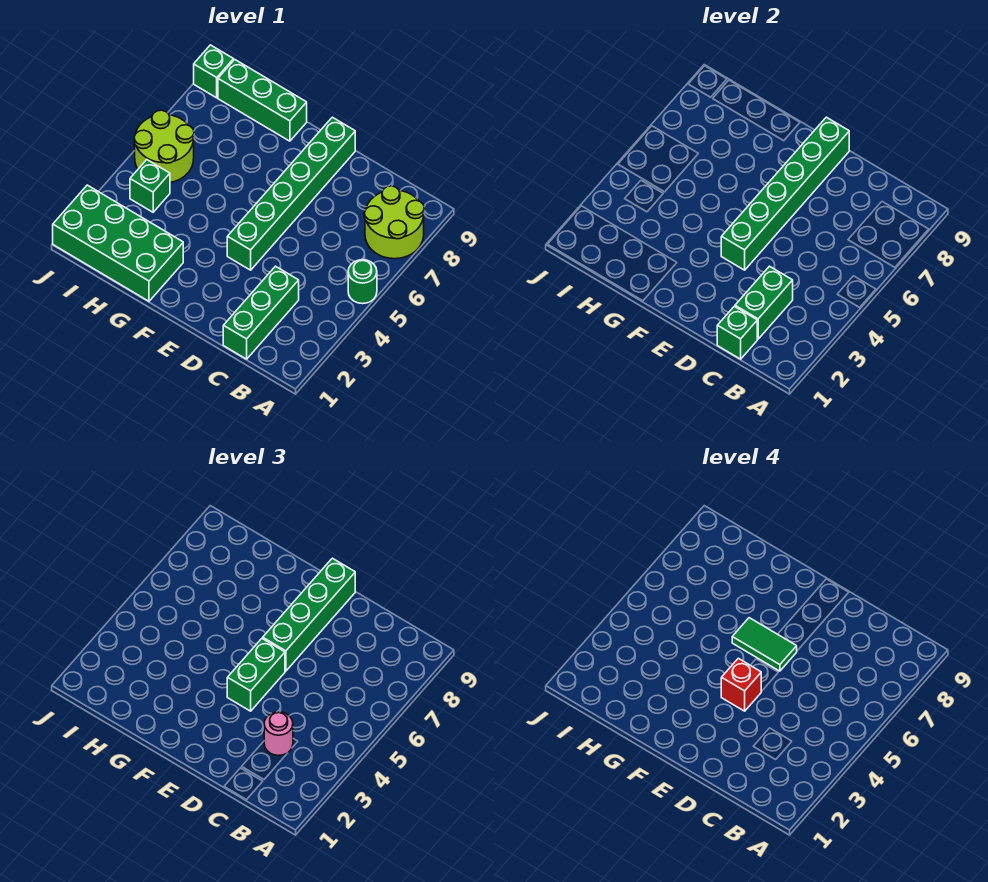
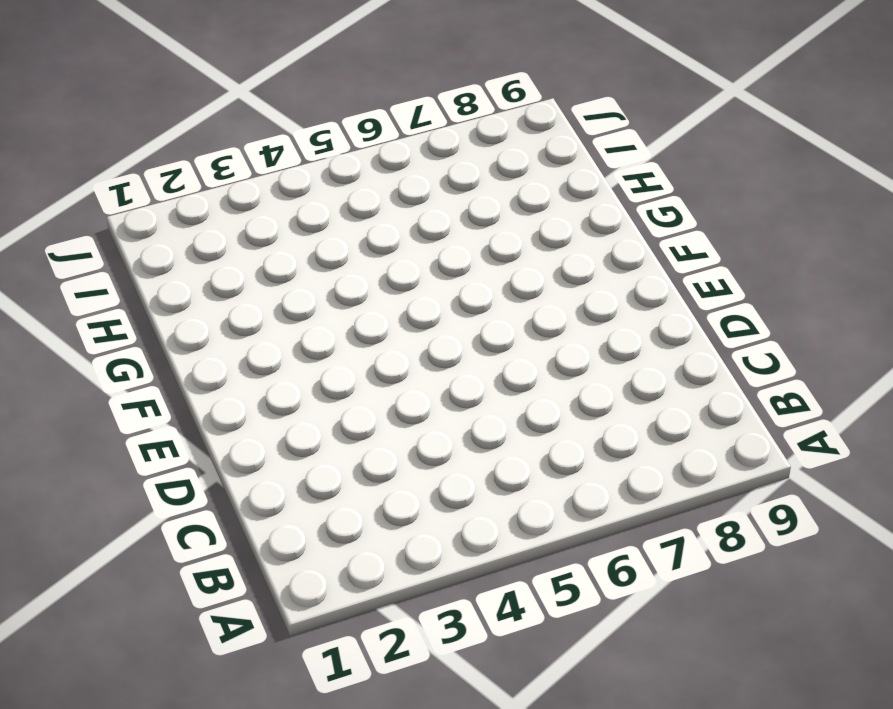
none -> green round brick A5 level 1
none -> lime round brick A7:B8 level 1
none -> green brick C1:C3 level 1

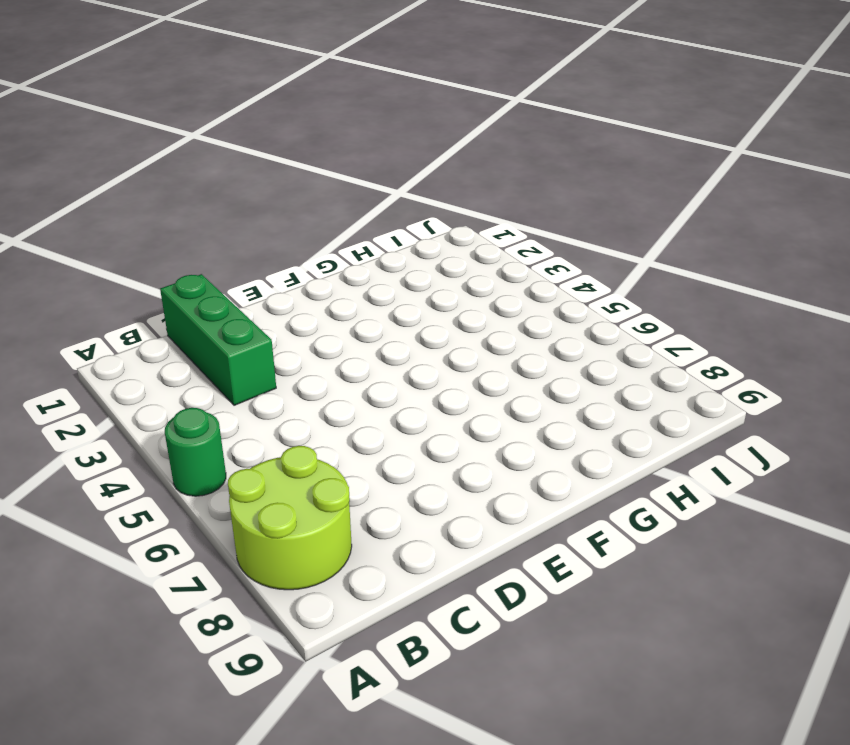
none -> green brick E4:E9 level 1
none -> green brick G1:J2 level 1
none -> green brick G9:I9 level 1

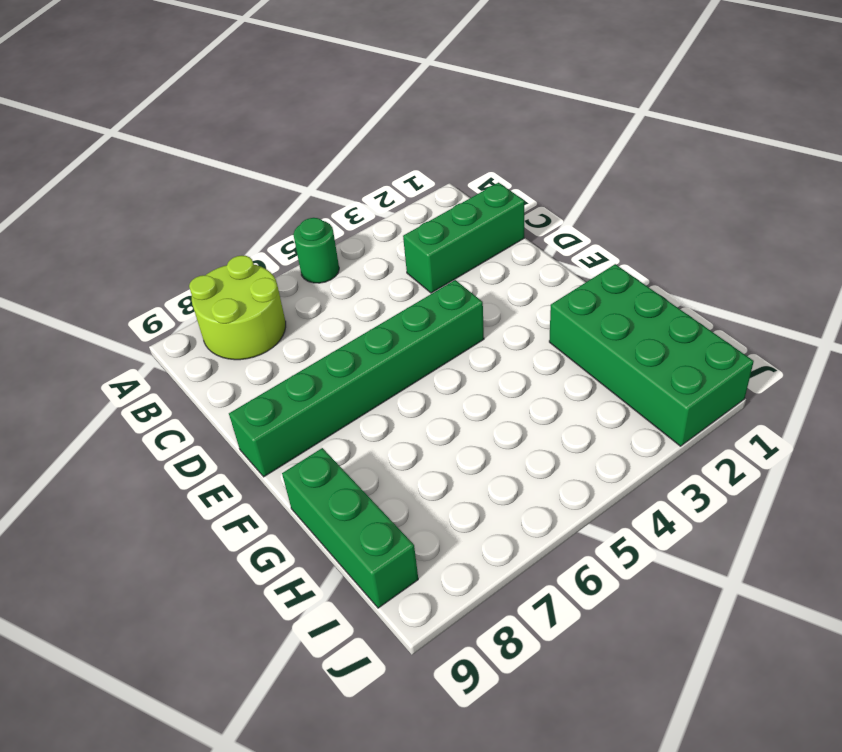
none -> green brick I4 level 1
none -> lime round brick I5:J6 level 1
none -> green brick J9 level 1

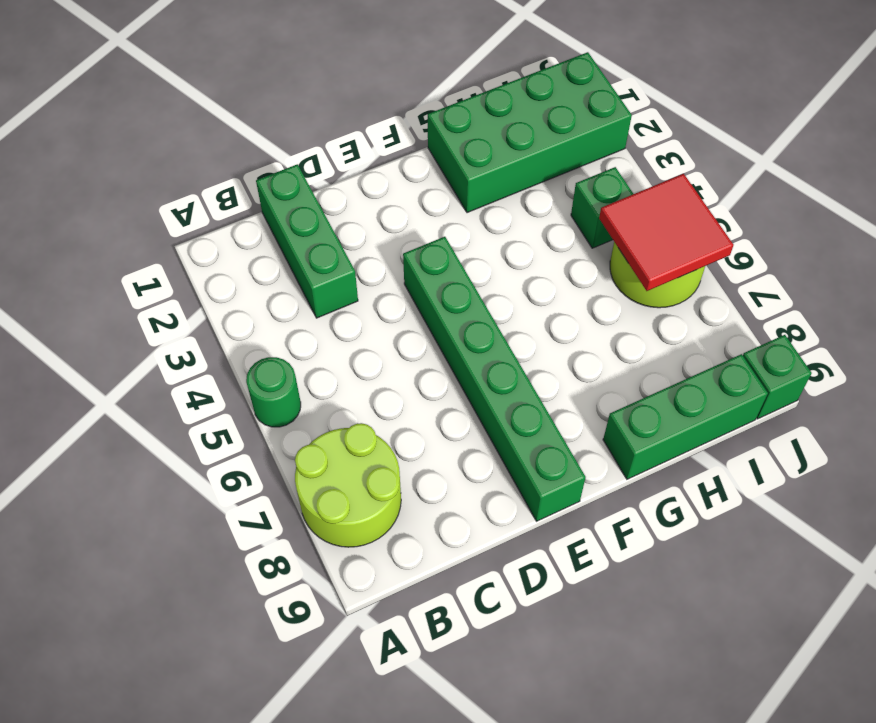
red tile I5:J6 level 2 -> none
none -> green brick C1 level 2
none -> green brick C2:C3 level 2
none -> green brick E4:E9 level 2

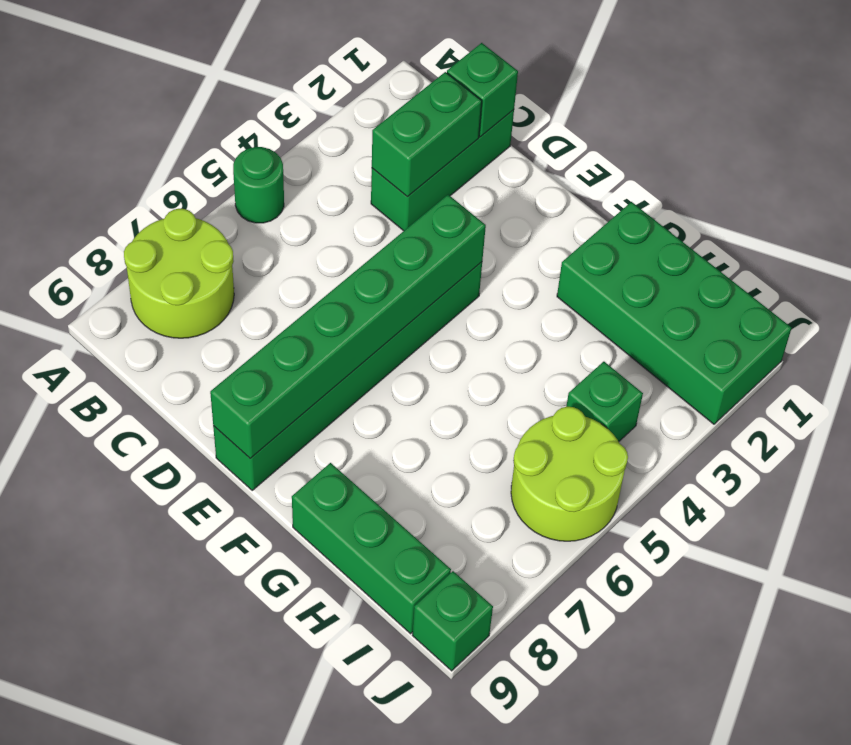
none -> pink round brick C3 level 3
none -> green brick E4:E5 level 3
none -> green brick E6:E9 level 3

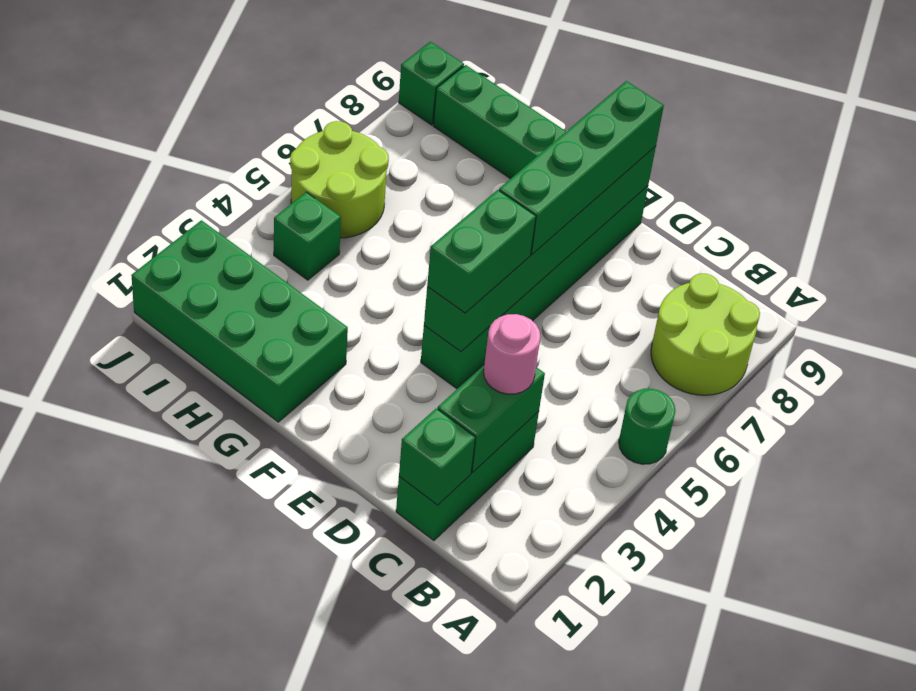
none -> red brick E4 level 4
none -> green tile E6:F6 level 4

